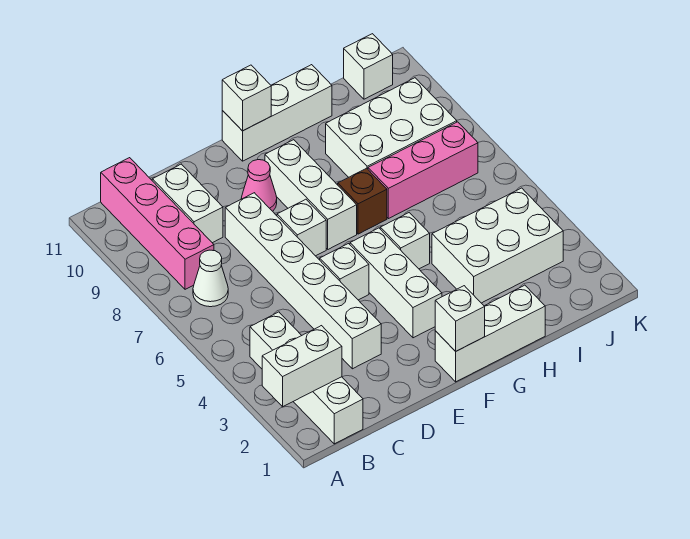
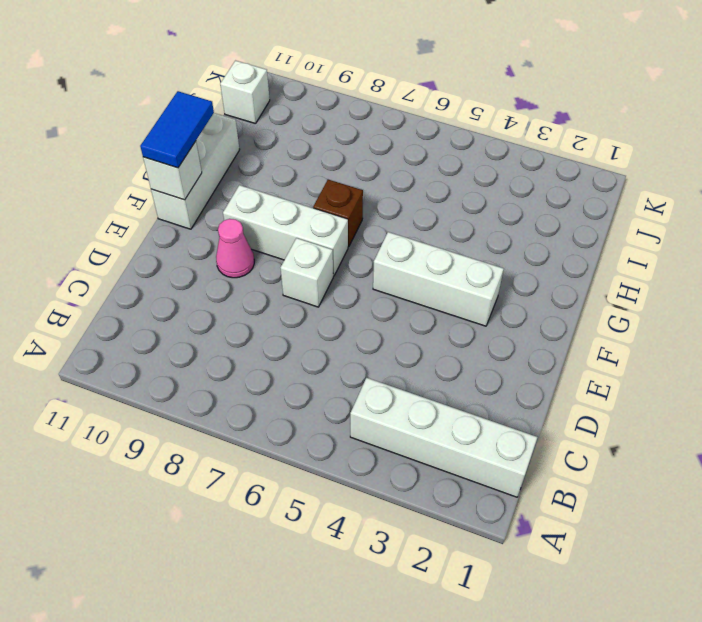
blue tile F11:G11 level 3 -> none
none -> white cone B7 level 1
none -> pink brick B8:B11 level 1
none -> white brick C9:C10 level 1

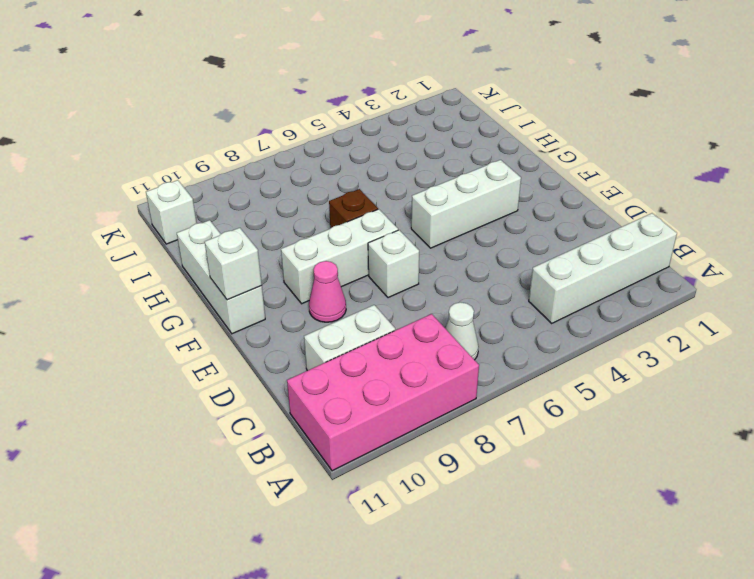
pink brick A8:B11 level 1 -> pink brick B8:B11 level 1
none -> white brick D3:D8 level 1
none -> white brick E5 level 1
none -> white brick F1:H1 level 1

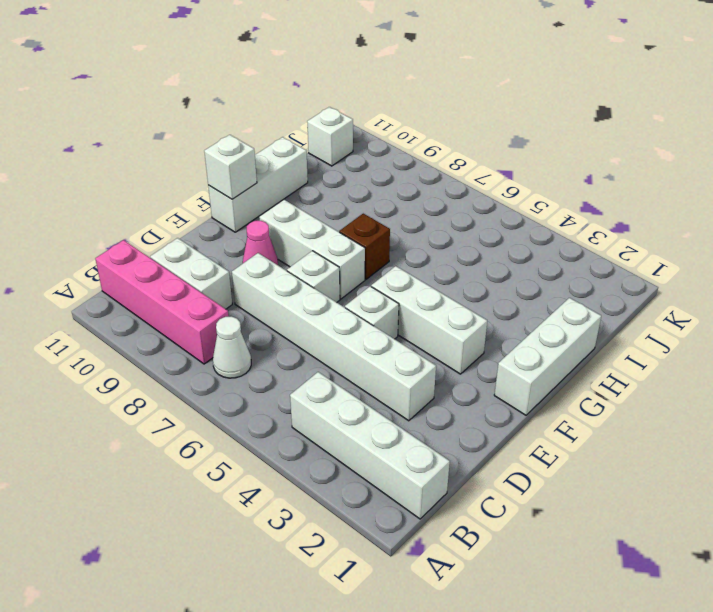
none -> white brick G5 level 1
none -> white brick H3:J4 level 1
none -> pink brick H7:J7 level 1

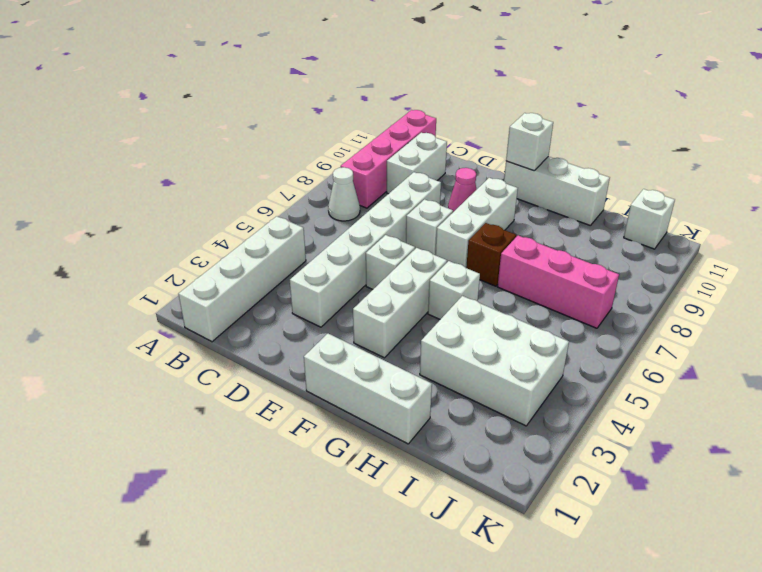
none -> white brick H8:J9 level 1
none -> white brick A2:B2 level 2
none -> white brick F1 level 2

